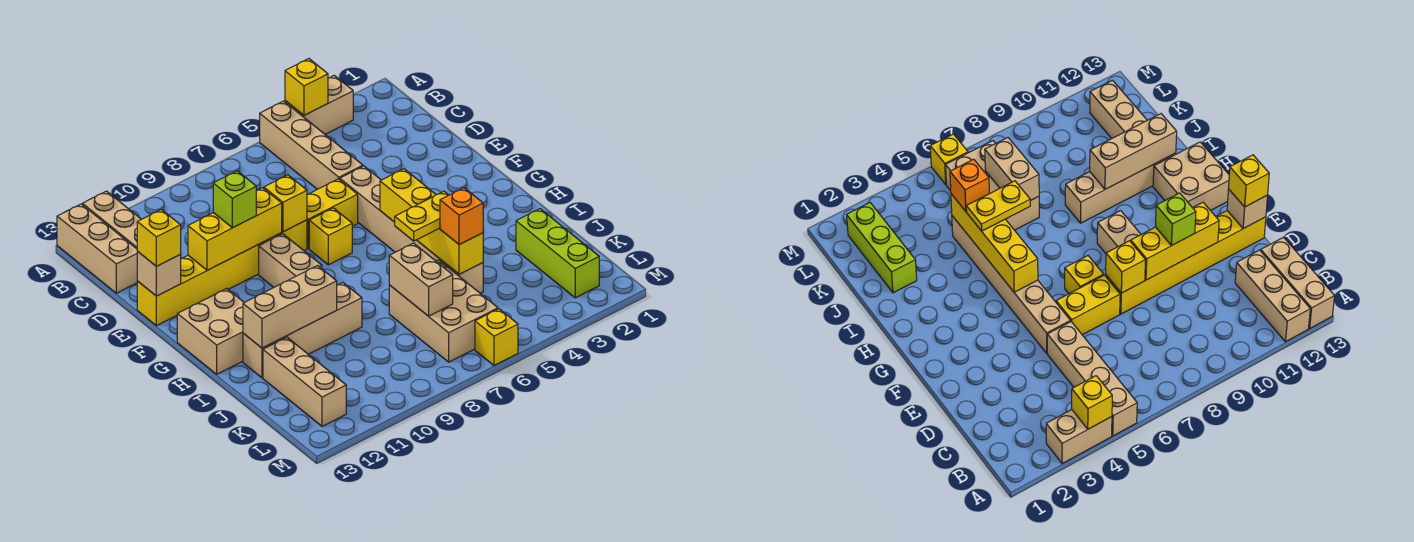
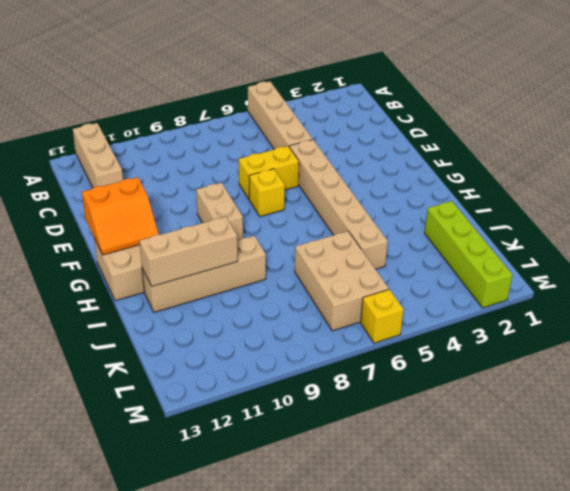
orange slope F12:G13 level 2 top F -> none
lime brick J2:M2 level 1 -> lime brick J2:L2 level 1
none -> tan brick A3:A4 level 1
none -> tan brick A13:C13 level 1
none -> yellow brick E8:E13 level 1

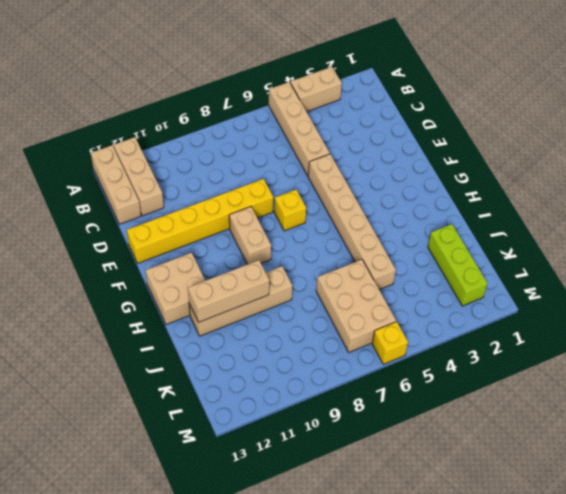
none -> yellow brick E6:E7 level 1
none -> tan brick J12:L12 level 1
none -> yellow brick A4 level 2

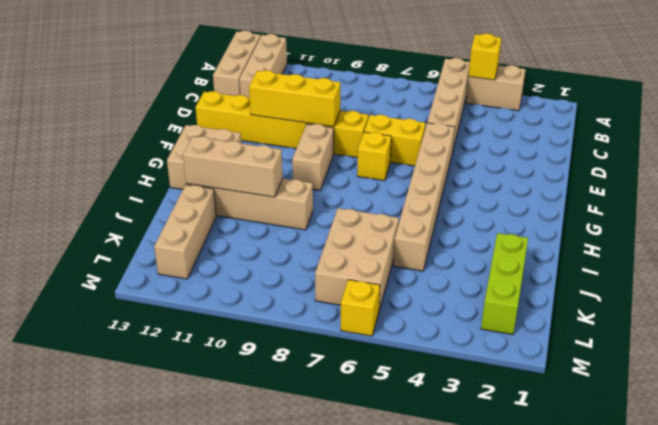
none -> yellow brick E8 level 2
none -> tan brick E13 level 2
none -> yellow brick G5:J5 level 2

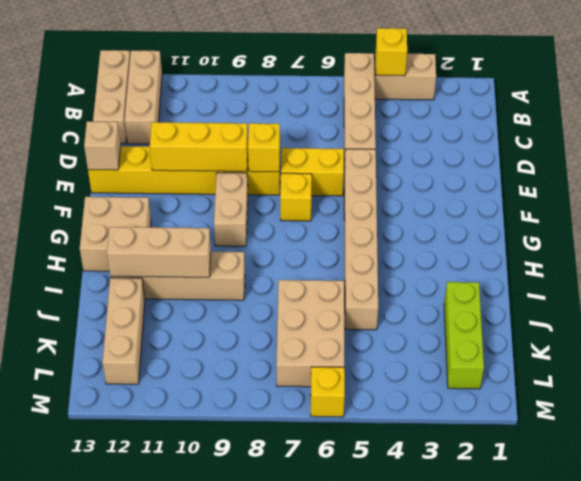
none -> yellow brick G5:J5 level 2
none -> tan brick J7:K7 level 2
none -> lime brick E10 level 3

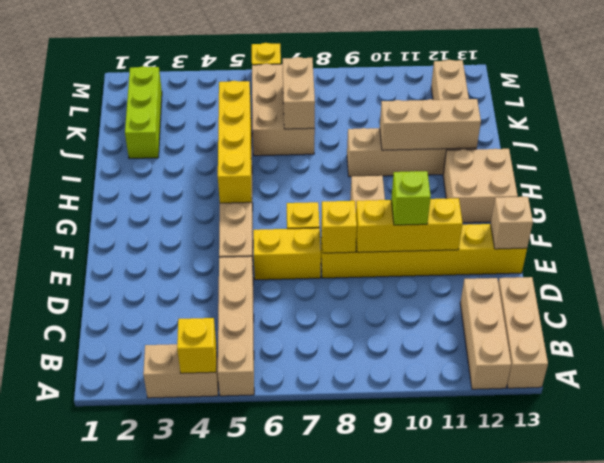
none -> yellow brick E13 level 3
none -> yellow plate I5:I6 level 3
none -> orange brick J5 level 3

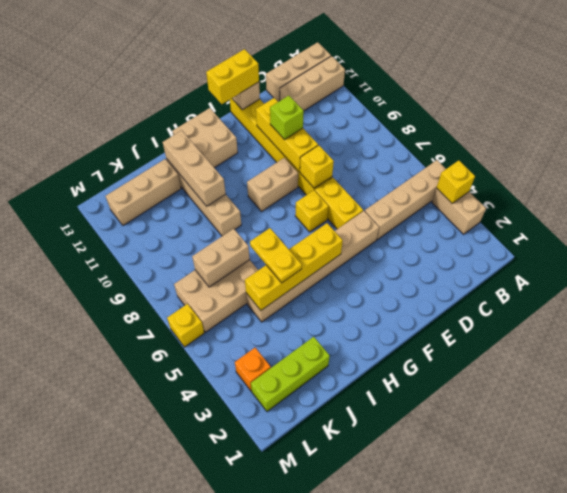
yellow brick E13:F13 level 3 -> yellow brick E13 level 3
orange brick L3 level 1 -> orange brick J5 level 3

